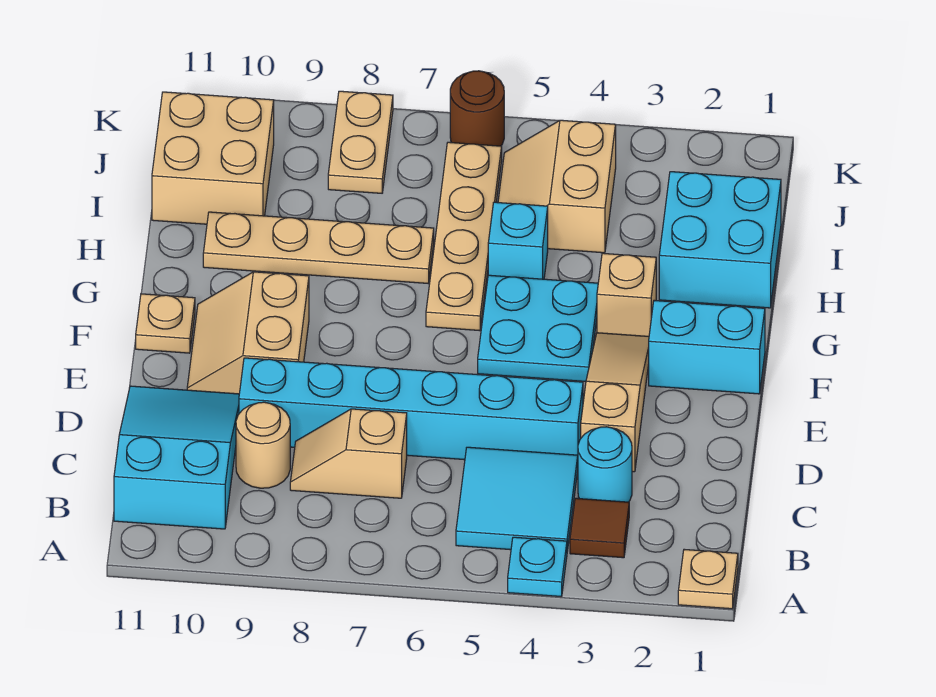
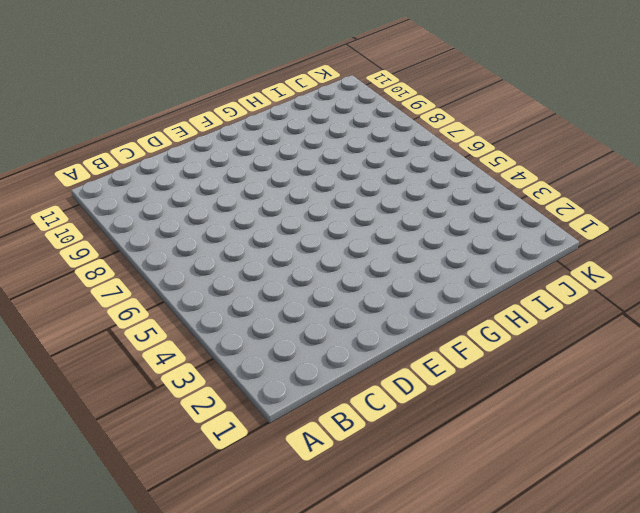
none -> tan plate A1 level 1
none -> cyan plate A4 level 1
none -> brown tile B3 level 1

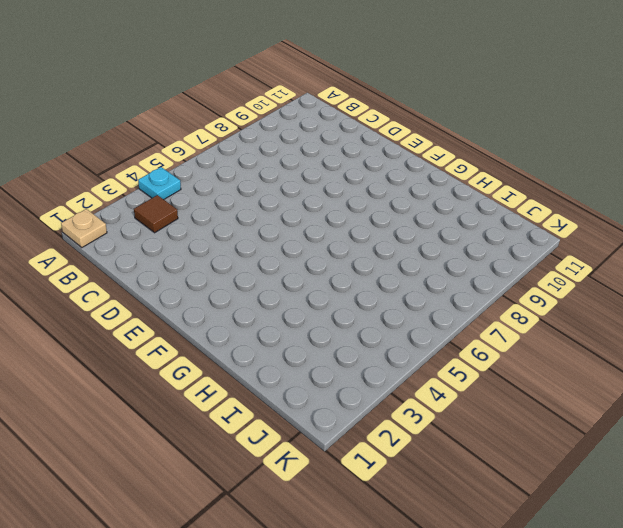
none -> cyan tile B4:C5 level 1
none -> cyan slope B10:D11 level 1 top B
none -> cyan round brick C3 level 1

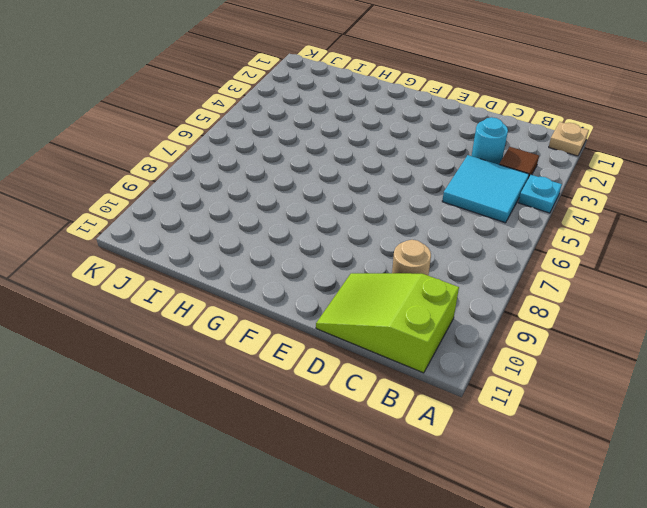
lime slope B10:D11 level 1 top B -> cyan slope B10:D11 level 1 top B
none -> tan slope C7:C8 level 1 top 7
none -> tan slope D3:F3 level 1 top D
none -> cyan brick D4:D9 level 1

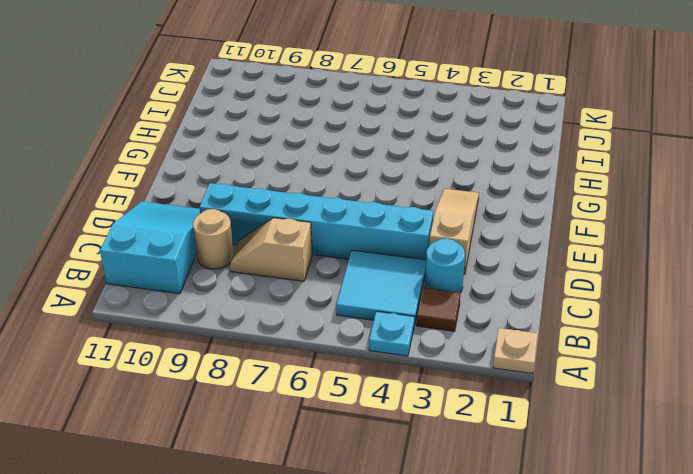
none -> tan slope E9:F10 level 1 top 9
none -> cyan brick F1:F2 level 1
none -> cyan plate F4:G5 level 1

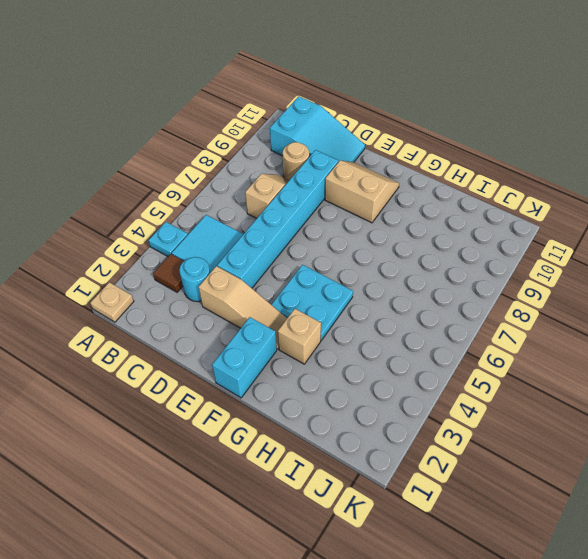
none -> tan plate F11 level 1
none -> tan plate G6:J6 level 1
none -> cyan brick H1:I2 level 1

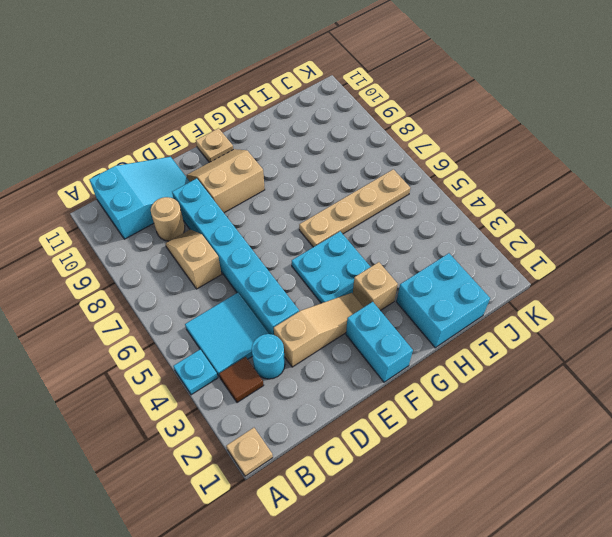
none -> cyan brick H5 level 1
none -> tan plate H7:H10 level 1
none -> tan slope I4:J5 level 1 top 4

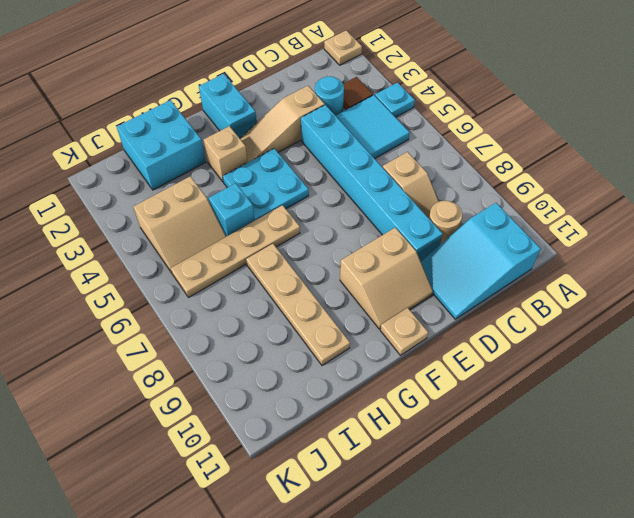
none -> tan brick I10:J11 level 1
none -> tan plate J8:K8 level 1
none -> brown round brick K6 level 1

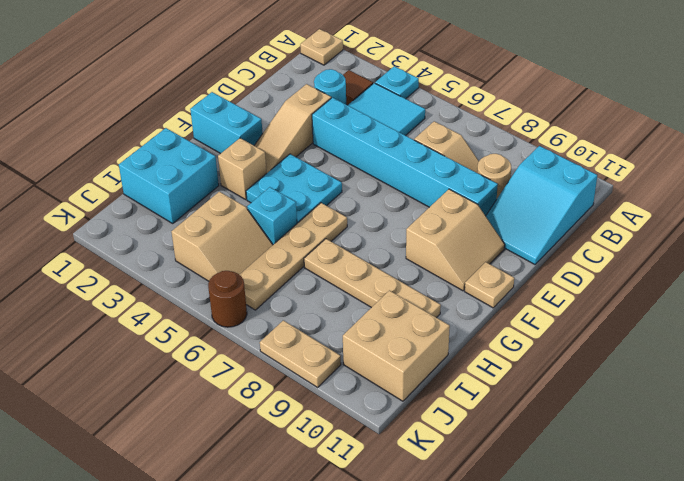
tan plate K8:K9 level 1 -> tan plate J8:K8 level 1

